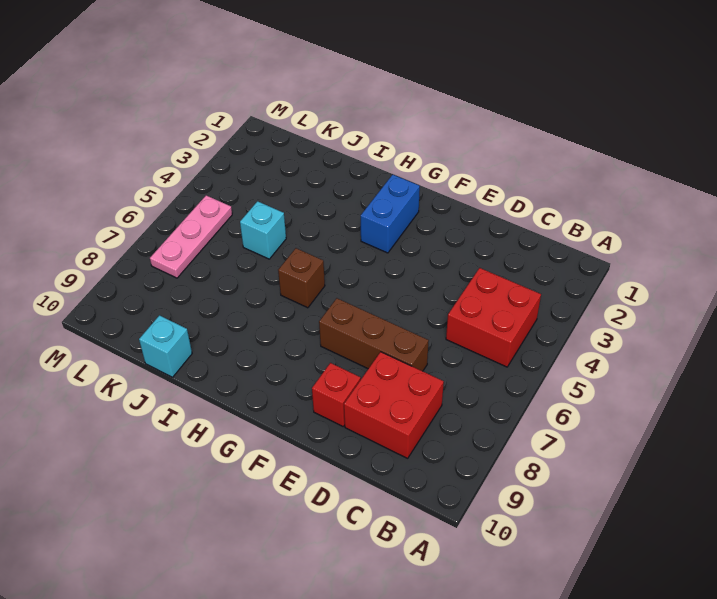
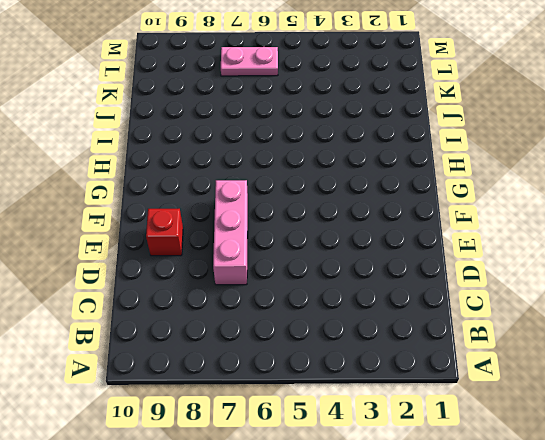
pink brick D7:F7 level 1 -> brown brick D7:F7 level 1
pink plate L6:L7 level 1 -> pink plate L5:L7 level 1
none -> red brick B4:C5 level 1
none -> red brick C8:D9 level 1

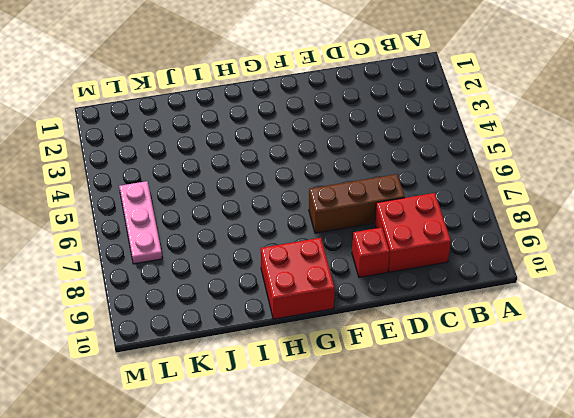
red brick G9:H10 level 1 -> red brick B4:C5 level 1
none -> blue brick G2:G3 level 1
none -> brown brick H6 level 1

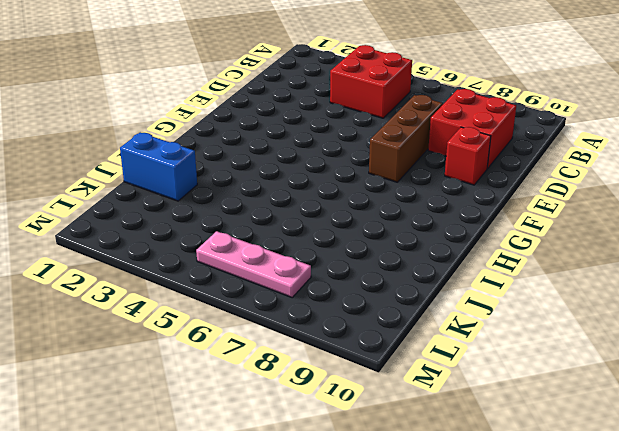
blue brick J1:J2 level 1 -> blue brick G2:G3 level 1
none -> brown brick H6 level 1
none -> cyan brick J5 level 1

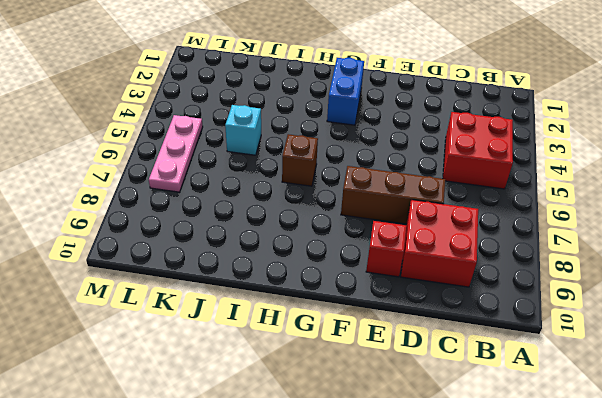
none -> cyan brick J10 level 1

